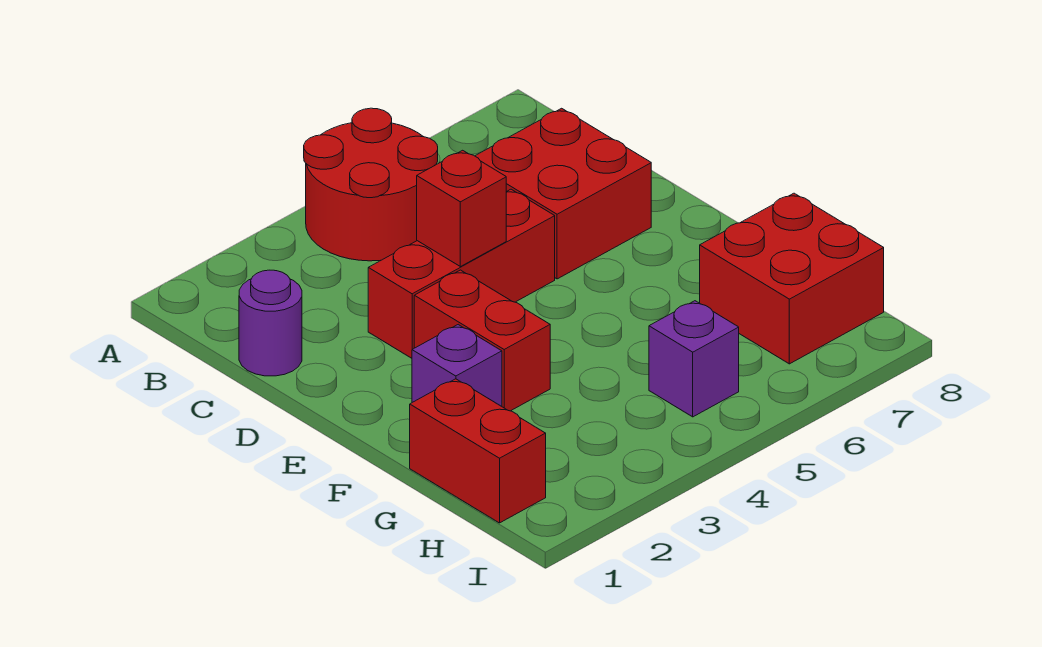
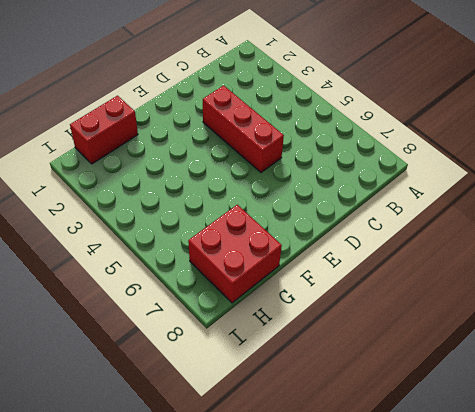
none -> red round brick A4:B5 level 1
none -> purple round brick C1 level 1

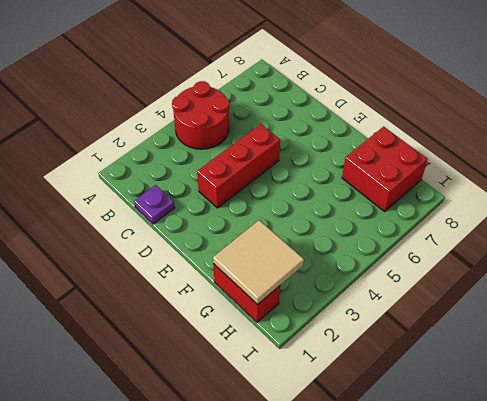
purple plate C1 level 1 -> purple round brick C1 level 1
tan tile G1:H2 level 2 -> none
none -> red brick C6:D7 level 1
none -> red brick E3:F3 level 1

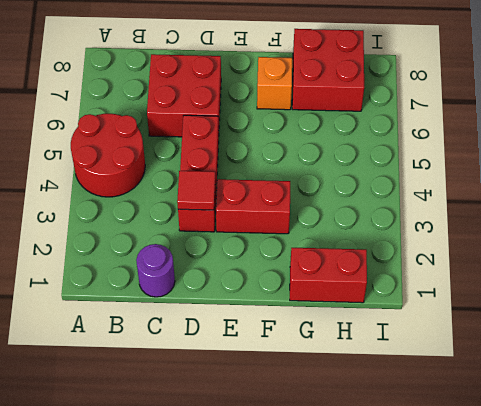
red tile D3 level 2 -> none
orange brick F7 level 1 -> none
none -> purple brick F2 level 1
none -> purple brick H5 level 1

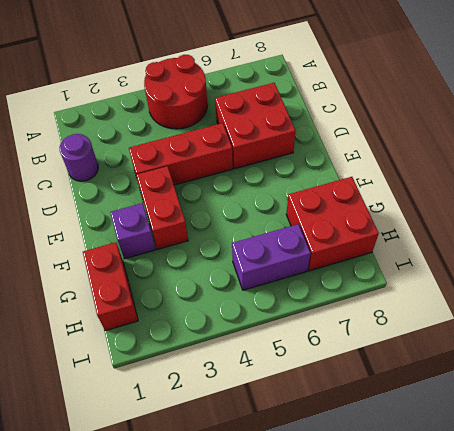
purple brick H5:H6 level 1 -> purple brick H5 level 1
none -> red brick D4 level 2

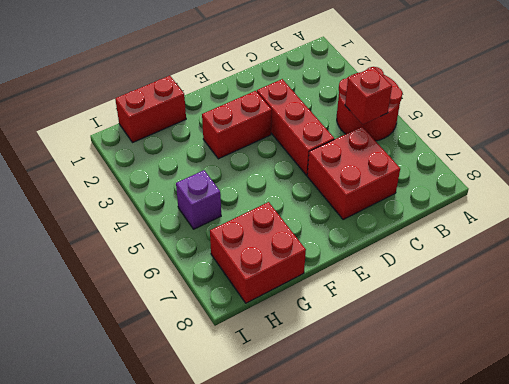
red brick B5 level 2 -> red brick D4 level 2
none -> purple round brick C1 level 1
none -> purple brick F2 level 1

